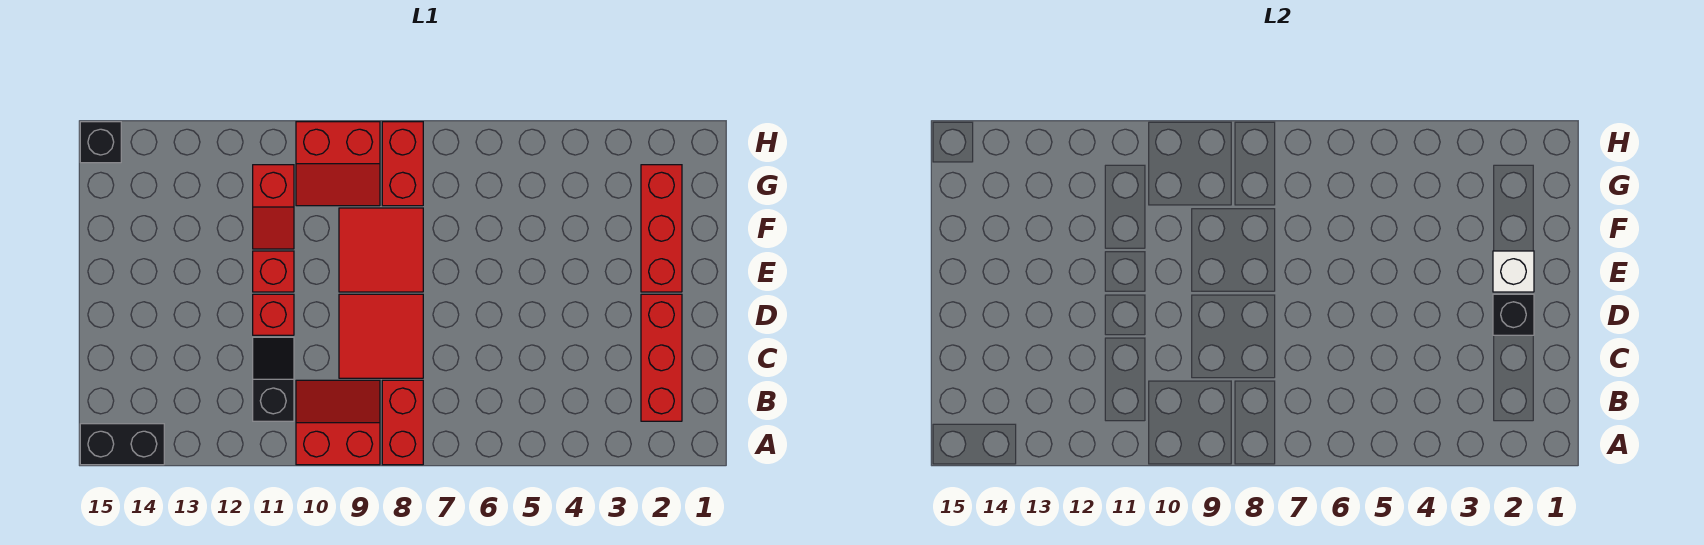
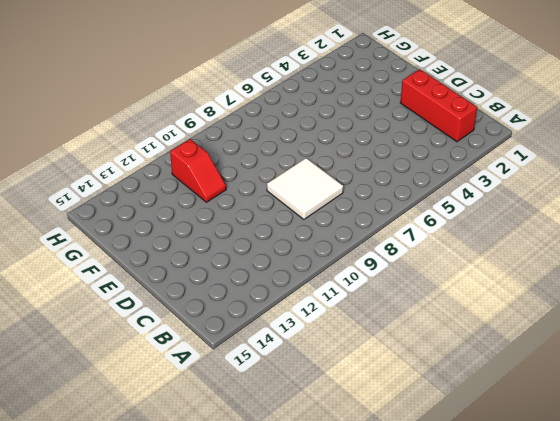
white tile C8:D9 level 1 -> red tile C8:D9 level 1
none -> red brick A8:B8 level 1
none -> red slope A9:B10 level 1 top A
none -> black brick A14:A15 level 1

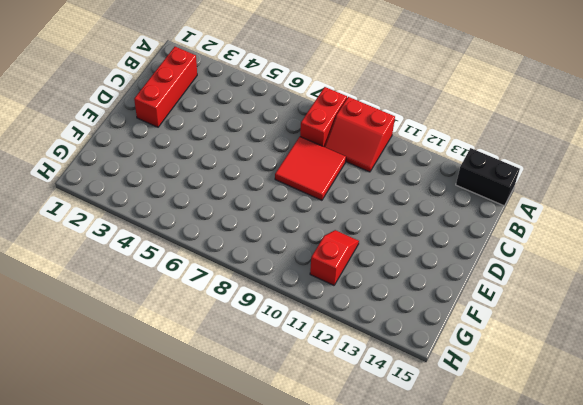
none -> black slope B11:C11 level 1 top B
none -> red brick D11 level 1
none -> red brick E2:G2 level 1

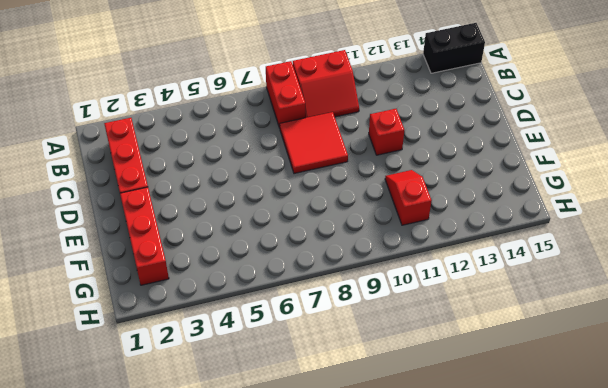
none -> black slope B11:C11 level 1 top B
none -> red tile E8:F9 level 1
none -> red brick E11 level 1

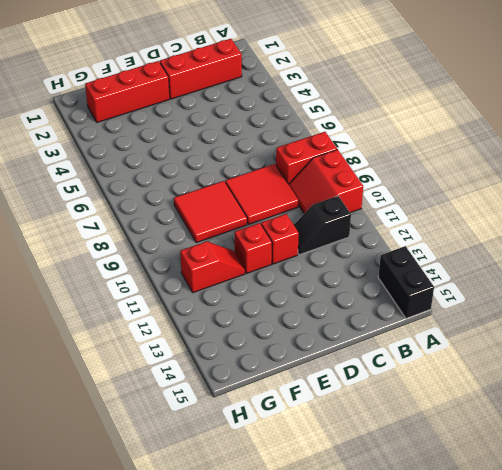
none -> red brick G8:H8 level 1
none -> red slope G9:H10 level 1 top H
none -> black brick H15 level 1

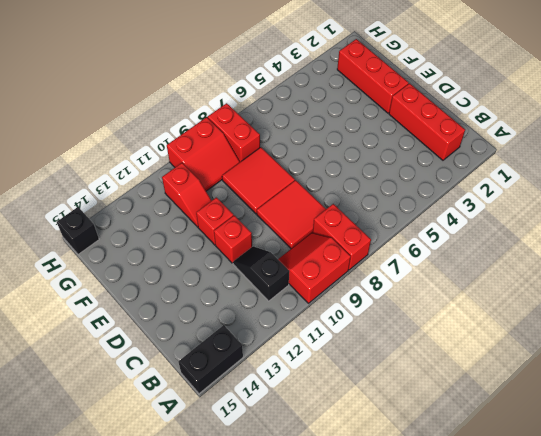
none -> black brick D2 level 2
none -> white brick E2 level 2

